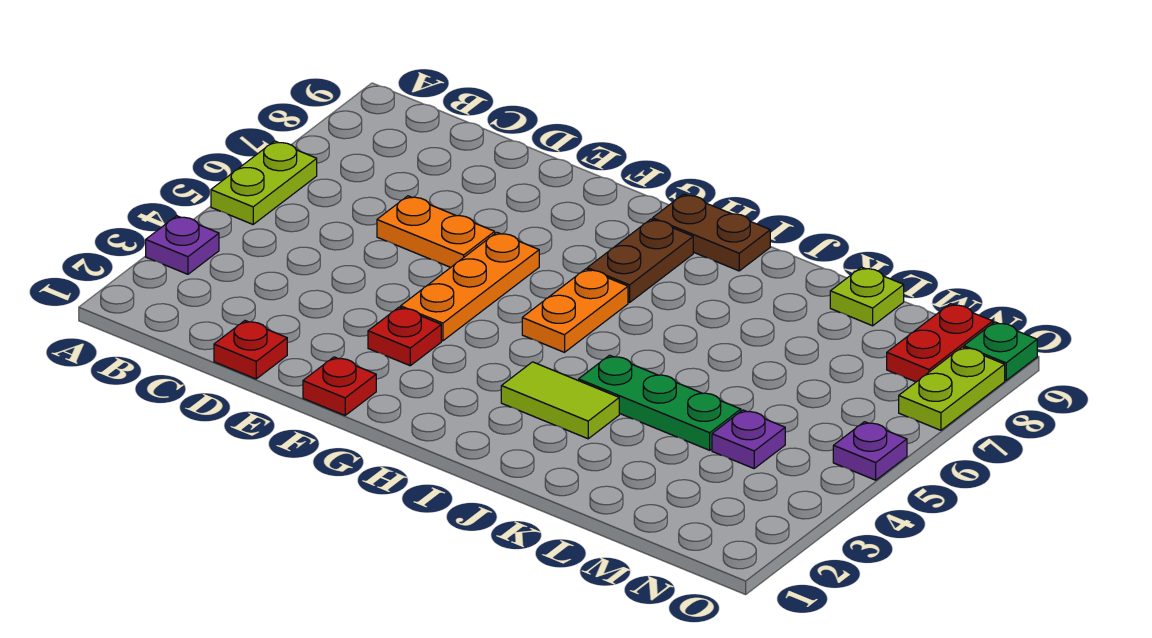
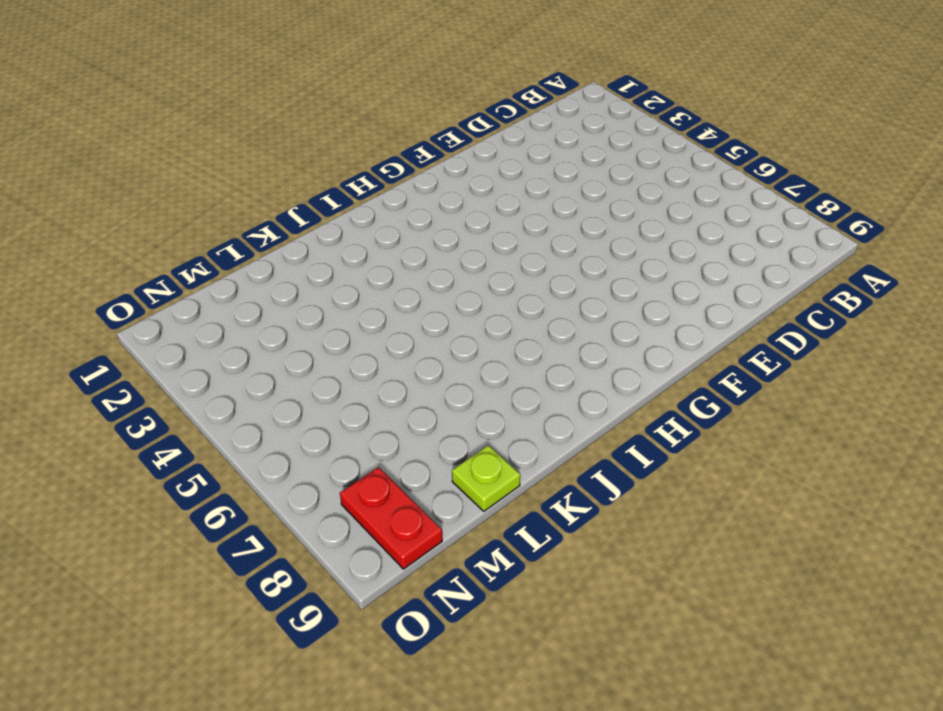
none -> purple plate A3 level 1
none -> lime plate A5:A6 level 1
none -> red plate D1 level 1

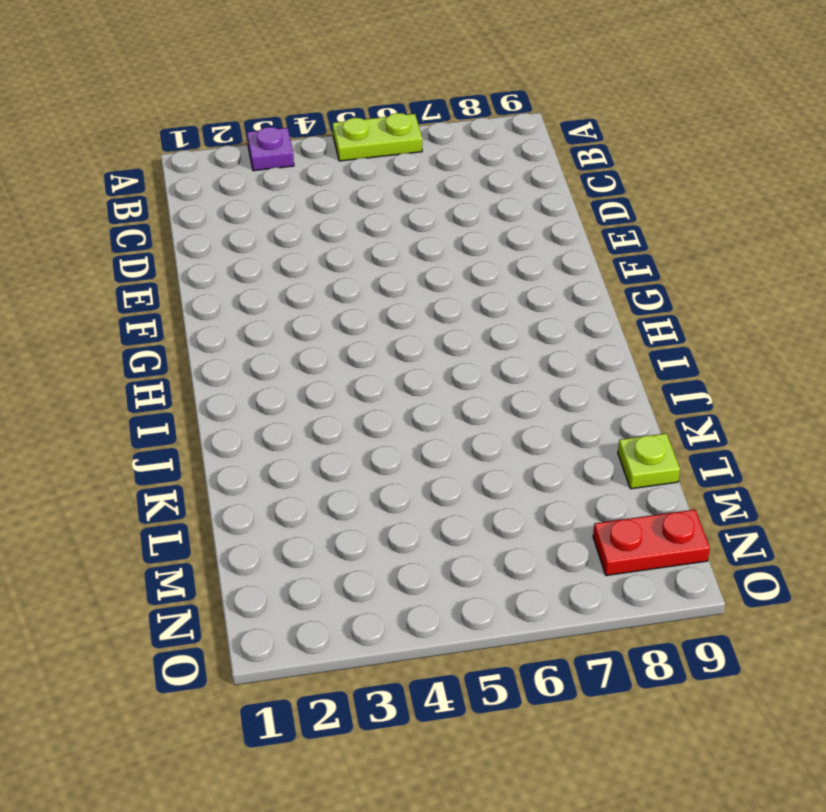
none -> red plate D1 level 1
none -> orange plate D6:E6 level 1
none -> red plate F1 level 1

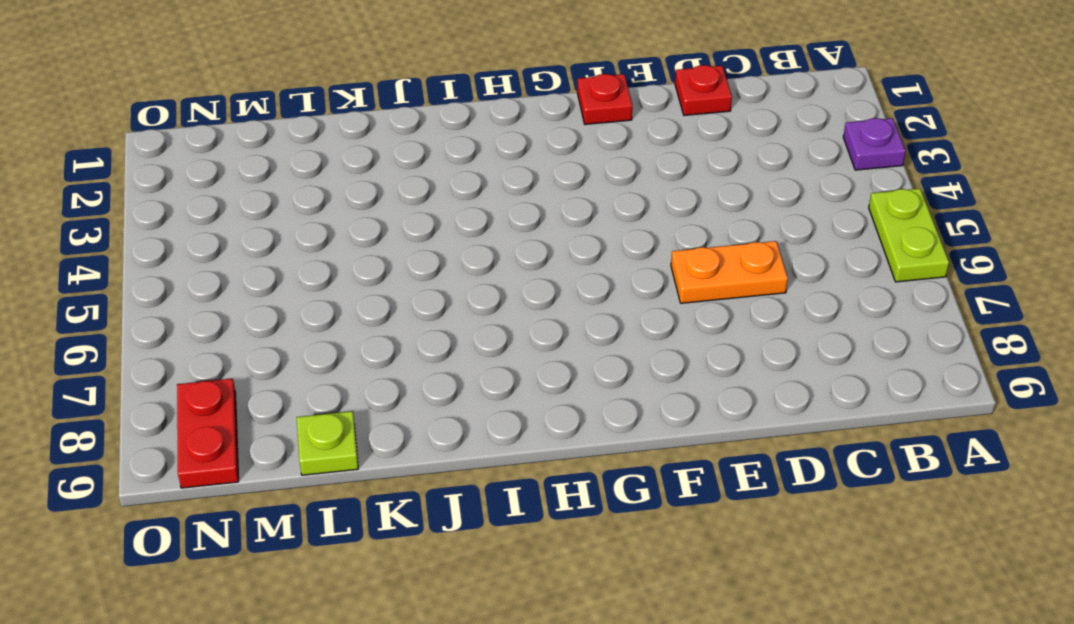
none -> red plate F3 level 1
none -> orange plate F4:F6 level 1
none -> orange plate H5:H6 level 1

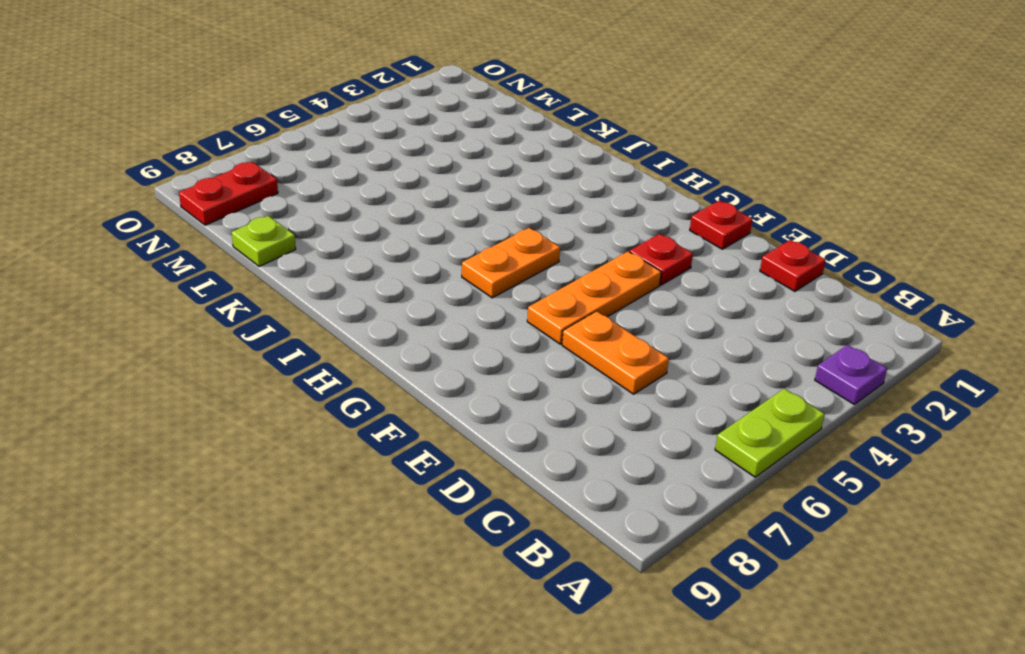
none -> brown plate H7:H8 level 1
none -> brown plate H9:I9 level 1
none -> lime tile I3:J3 level 1

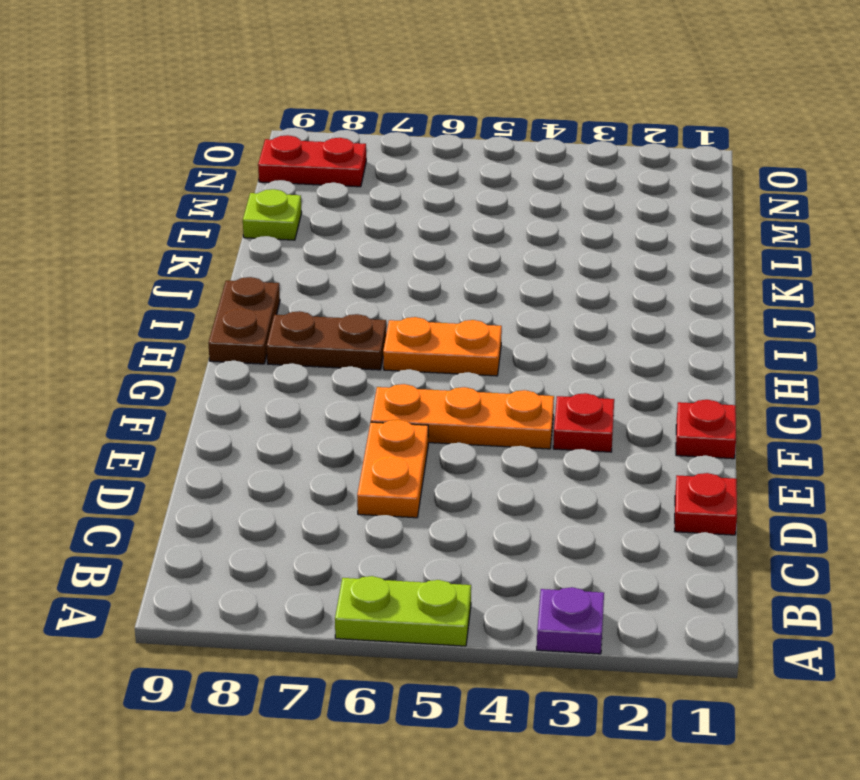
none -> lime tile I3:J3 level 1
none -> green plate J4:L4 level 1
none -> purple plate M4 level 1

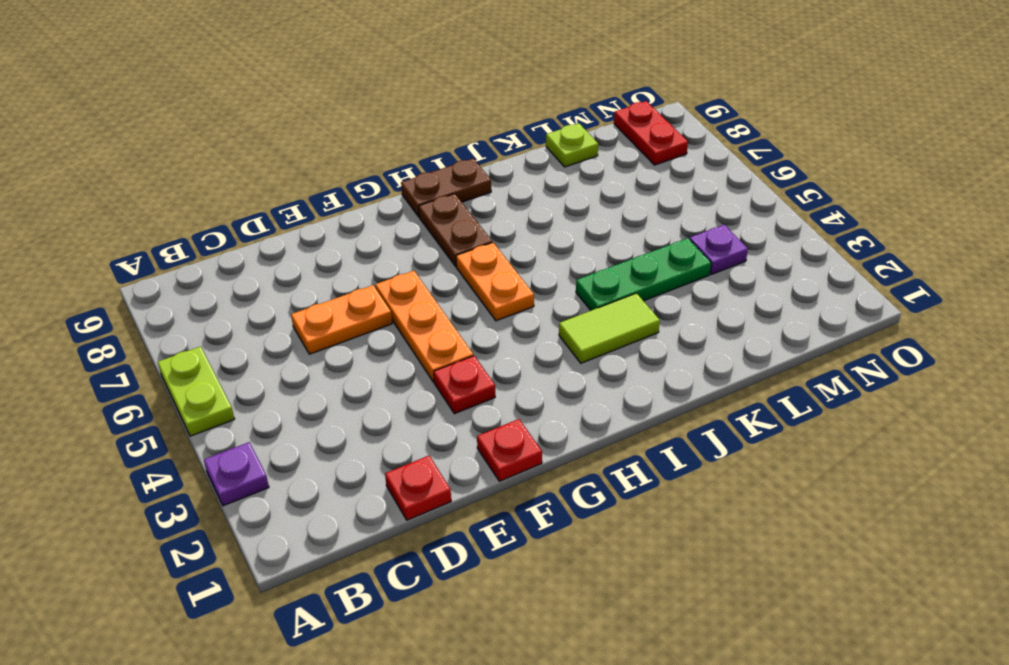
none -> purple plate O5 level 1
none -> lime plate O7:O8 level 1
none -> green plate O9 level 1

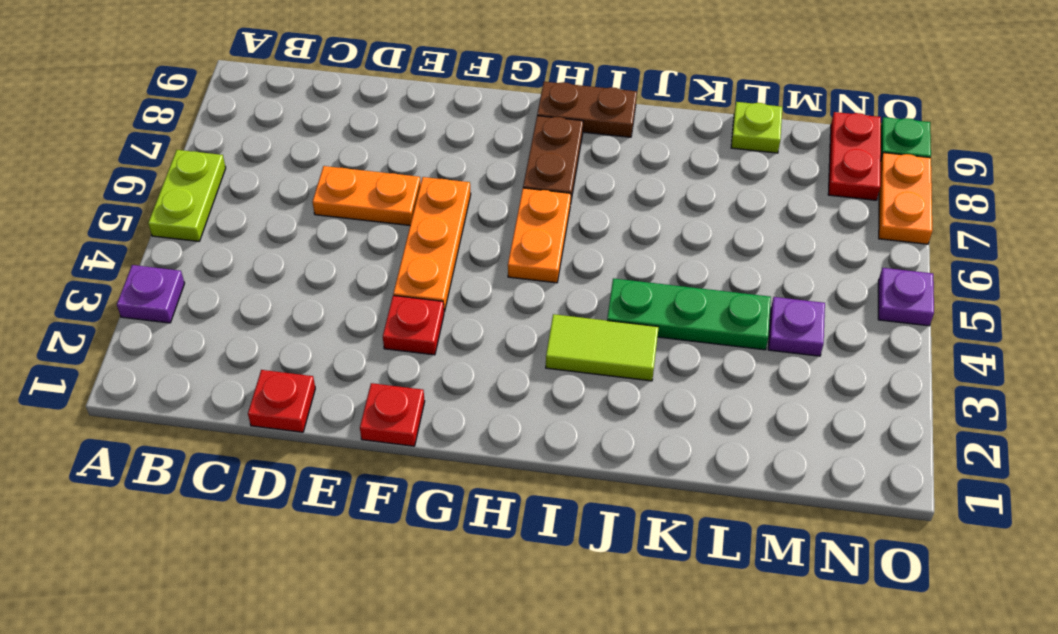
orange plate O7:O8 level 1 -> lime plate O7:O8 level 1

